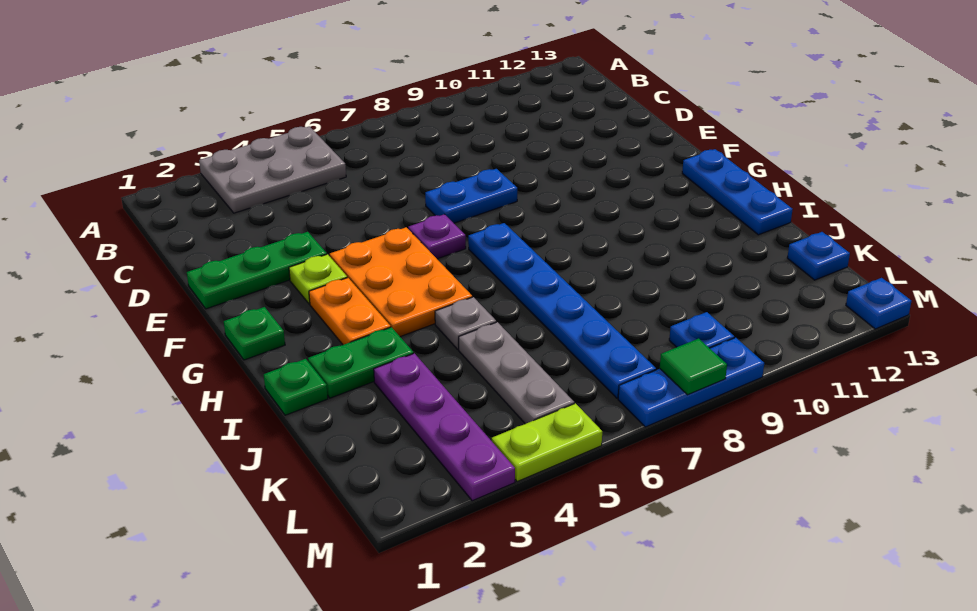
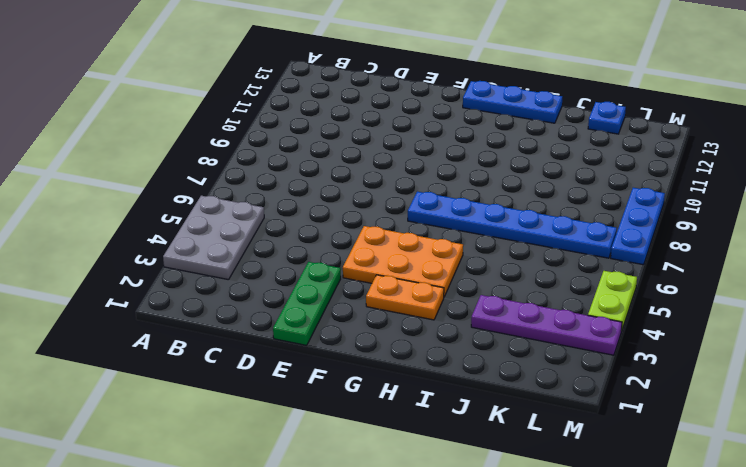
none -> blue plate E7:E8 level 1
none -> lime plate F3 level 1
none -> purple plate F6 level 1

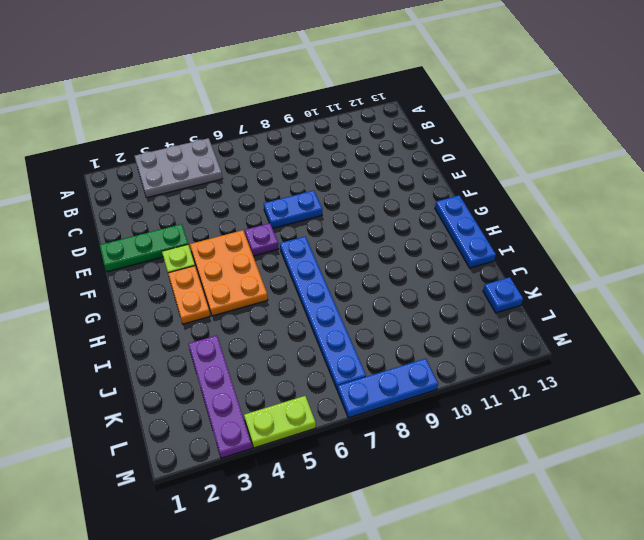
none -> green plate G1 level 1
none -> green plate I1 level 1
none -> green plate I2:I3 level 1

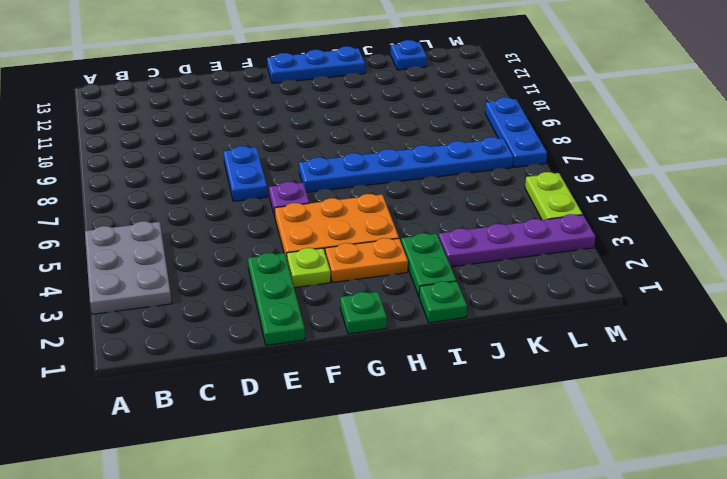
none -> grey plate I5 level 1
none -> grey plate J5:L5 level 1
none -> blue plate L9 level 1

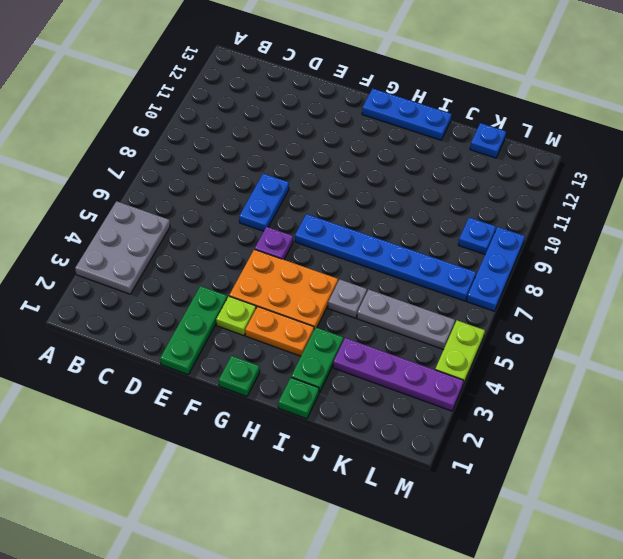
none -> blue plate M13 level 1
none -> green tile M8 level 2

